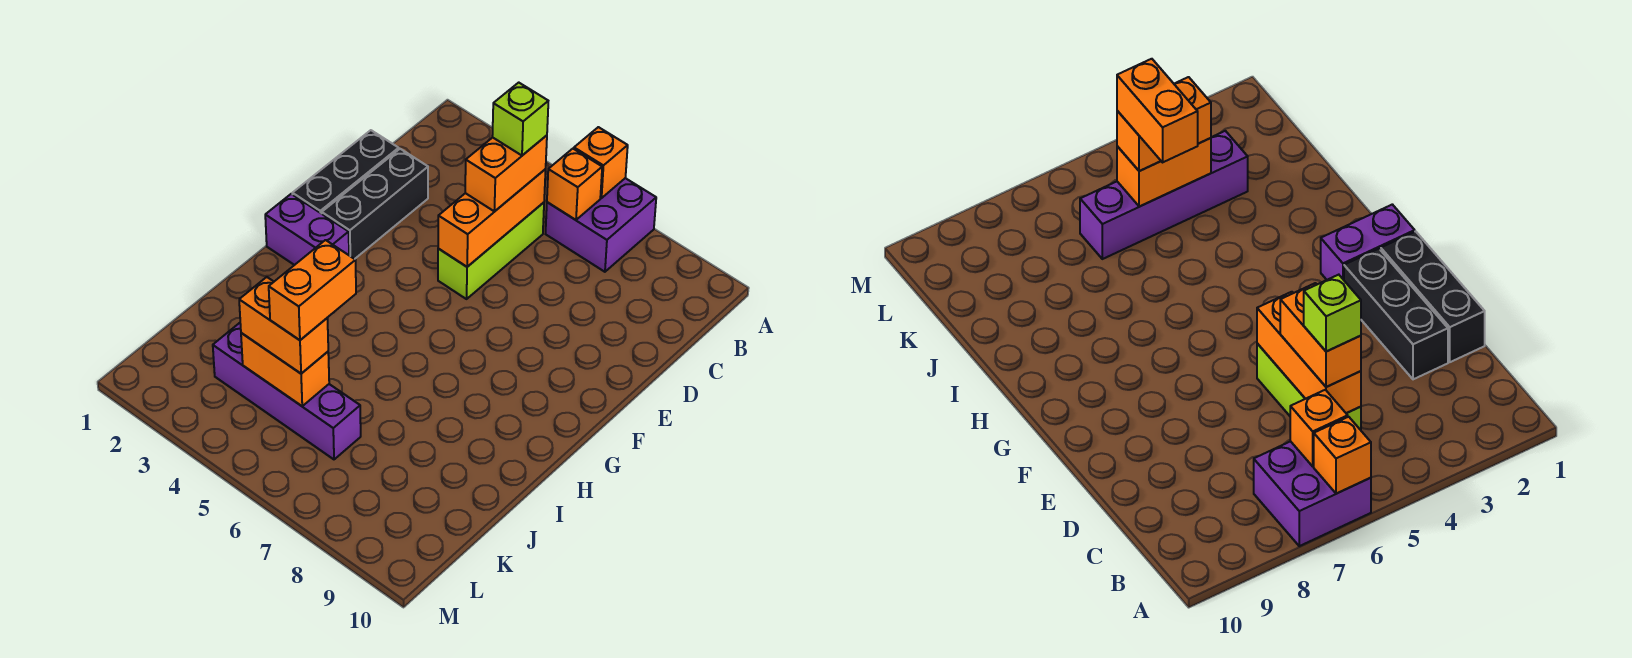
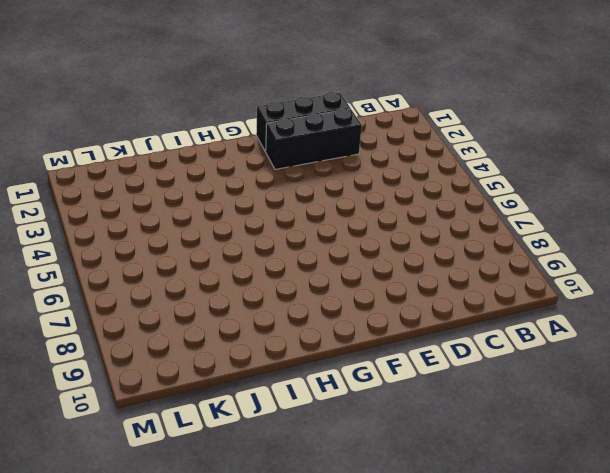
none -> purple brick A6:B7 level 1
none -> lime brick C5:E5 level 1
none -> purple brick G1:G2 level 1

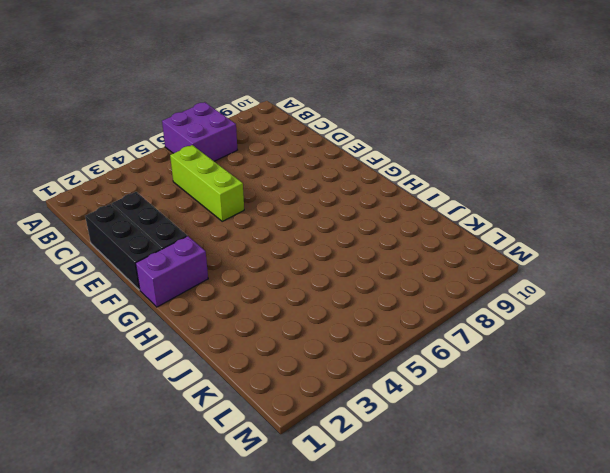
none -> purple brick K3:K6 level 1
none -> orange brick A6 level 2
none -> orange brick B6 level 2

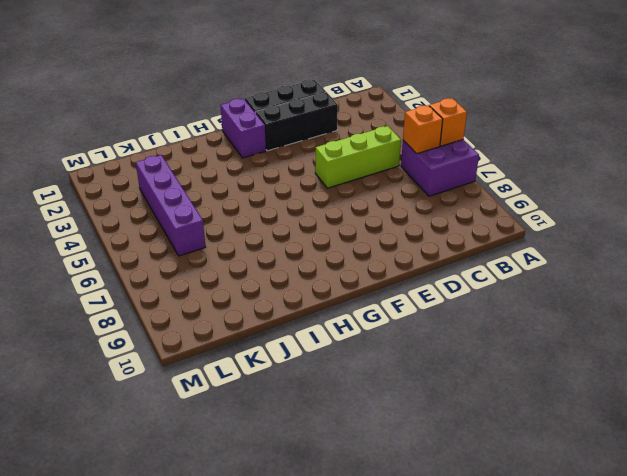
none -> orange brick C5:E5 level 2
none -> orange brick K4:K5 level 2
none -> orange brick C5:D5 level 3

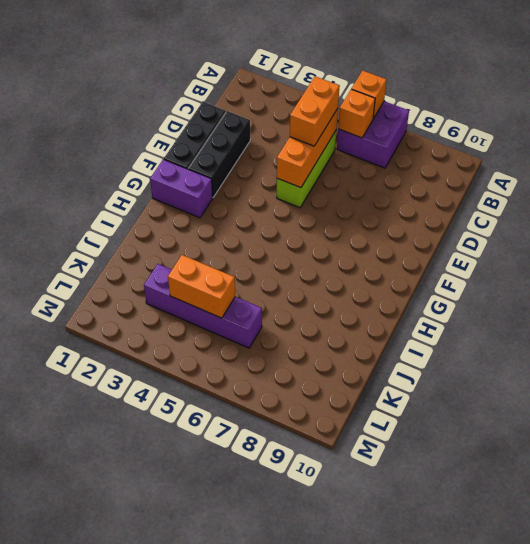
none -> orange brick K4:K5 level 3
none -> lime brick C5 level 4
none -> orange brick J5:K5 level 4

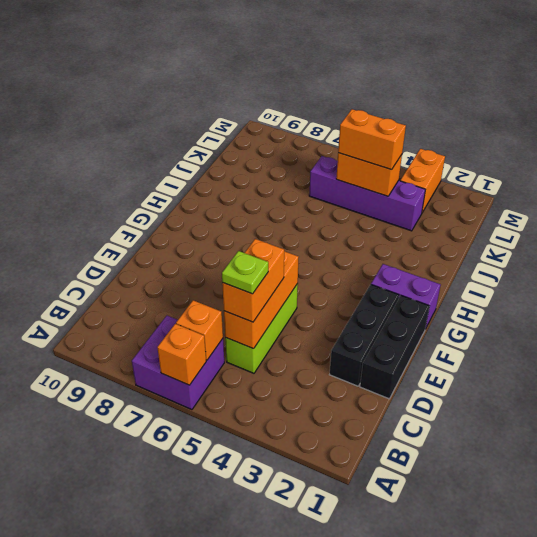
lime plate C5 level 4 -> lime brick C5 level 4
orange brick L3:M3 level 1 -> orange brick J5:K5 level 4

